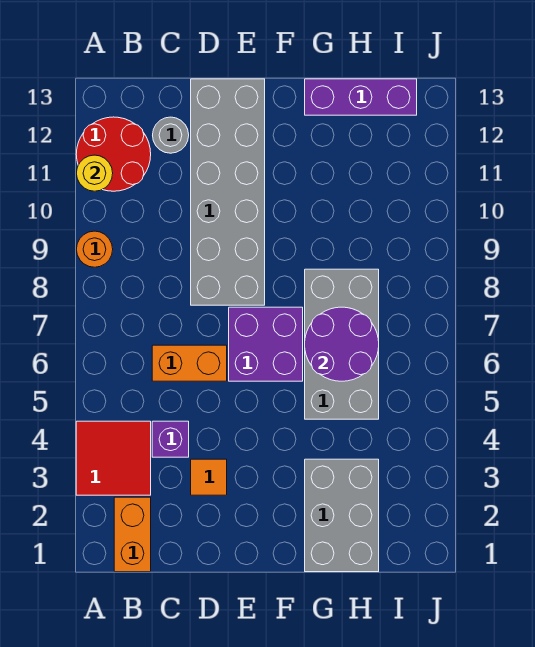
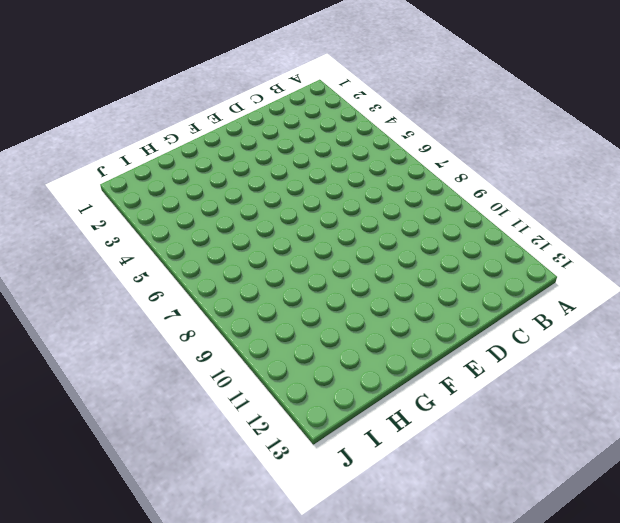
none -> red tile A3:B4 level 1
none -> orange round brick A9 level 1
none -> red round brick A11:B12 level 1

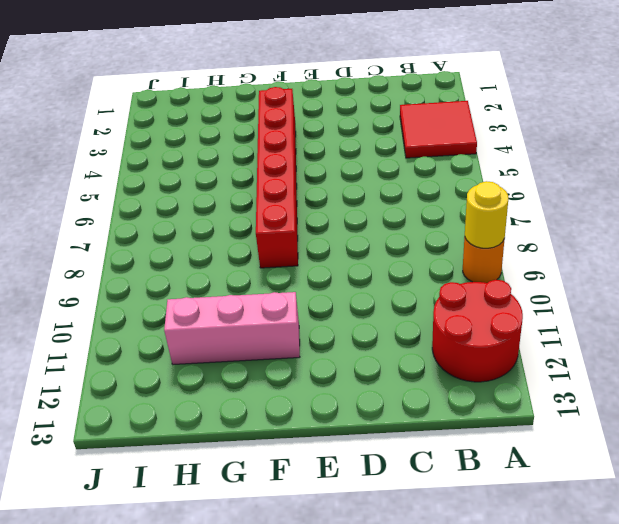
yellow round brick A9 level 2 -> yellow round brick A11 level 2
red brick F3:F8 level 1 -> purple brick E6:F7 level 1
pink brick F11:H11 level 1 -> none
none -> orange brick B1:B2 level 1
none -> purple brick C4 level 1
none -> orange brick C6:D6 level 1

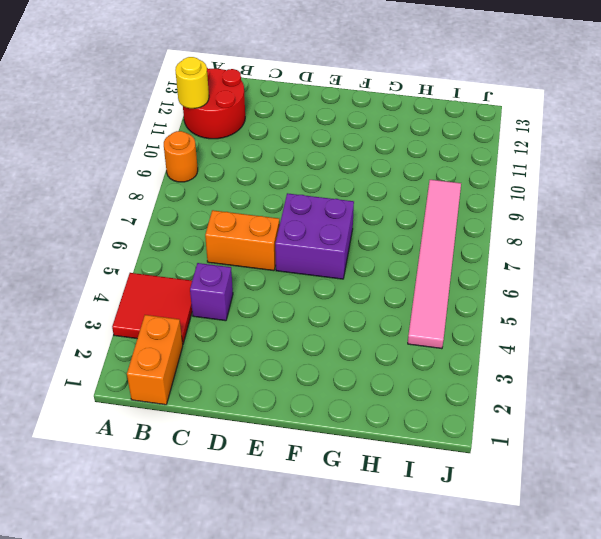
pink tile I4:I9 level 1 -> none
none -> grey round brick C12 level 1
none -> orange tile D3 level 1
none -> grey brick D8:E13 level 1

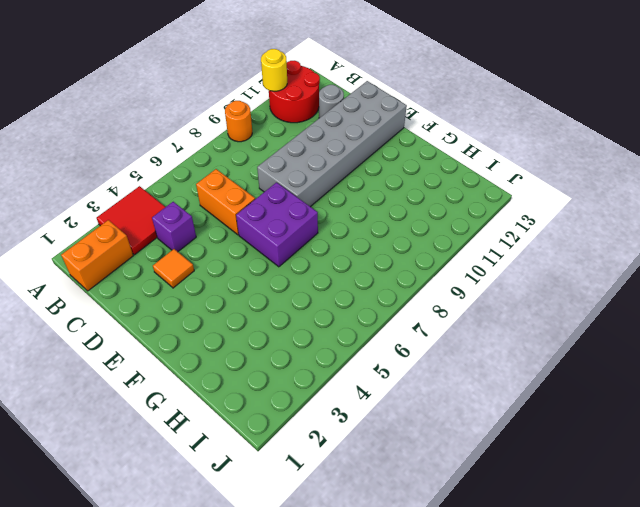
none -> grey brick G1:H3 level 1
none -> grey brick G5:H8 level 1
none -> purple brick G13:I13 level 1

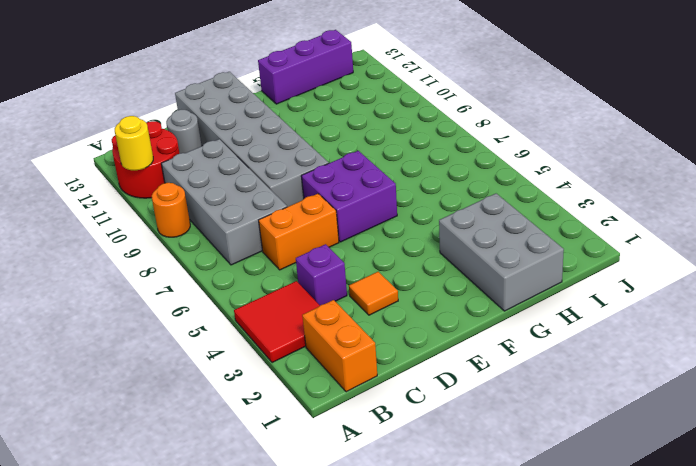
grey brick B7:C10 level 1 -> grey brick G5:H8 level 1
none -> purple round brick G6:H7 level 2

